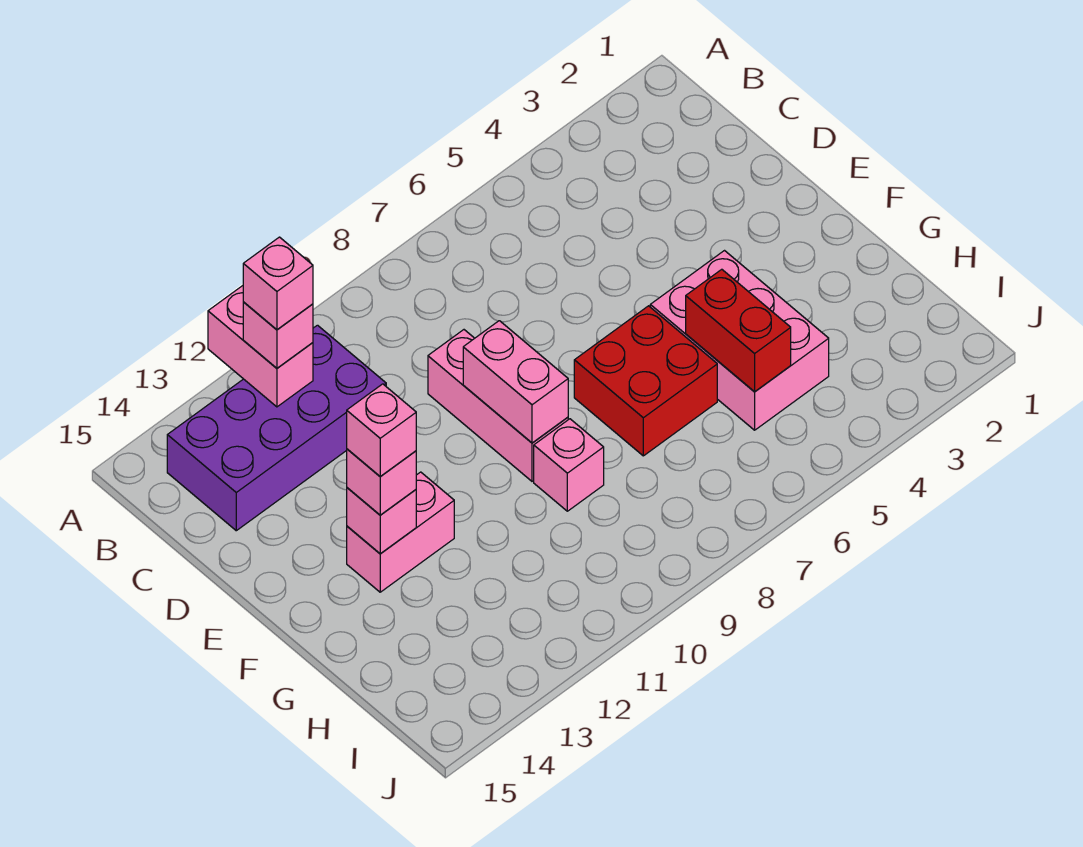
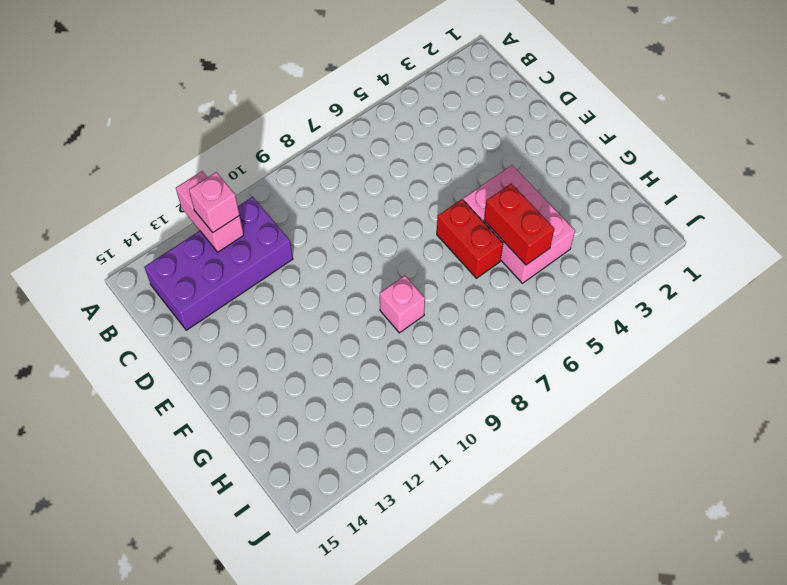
red brick F6:G6 level 1 -> red brick F6:G7 level 1
none -> pink brick D9:F9 level 1
none -> pink brick F12:F13 level 1
none -> pink brick E9:F9 level 2

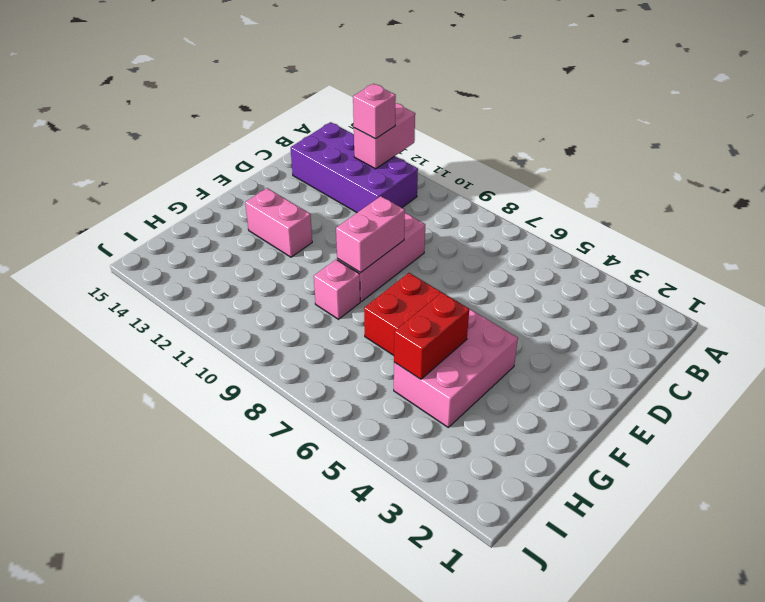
none -> pink brick F13 level 2
none -> pink brick F13 level 3
none -> pink brick B12 level 4

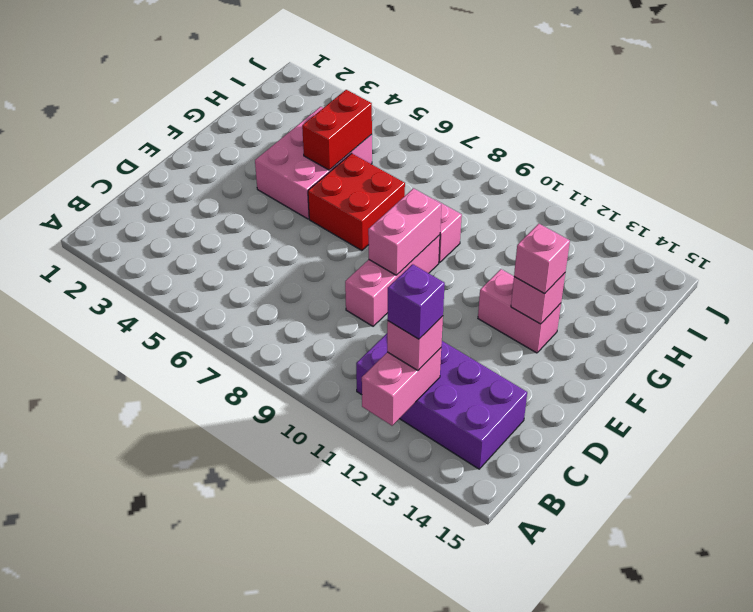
purple brick B12 level 4 -> pink brick B12 level 4
none -> pink brick F13 level 4

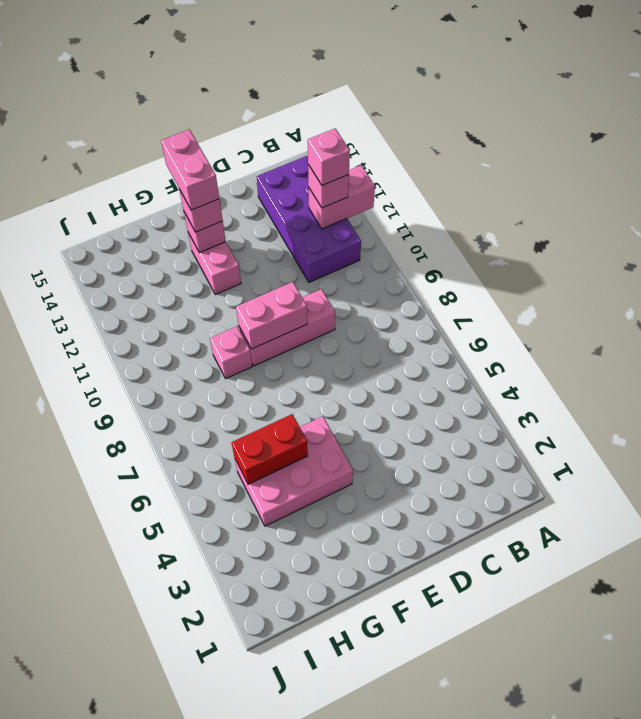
pink brick F13:F14 level 4 -> pink brick F13 level 4
none -> red brick F6:G7 level 1

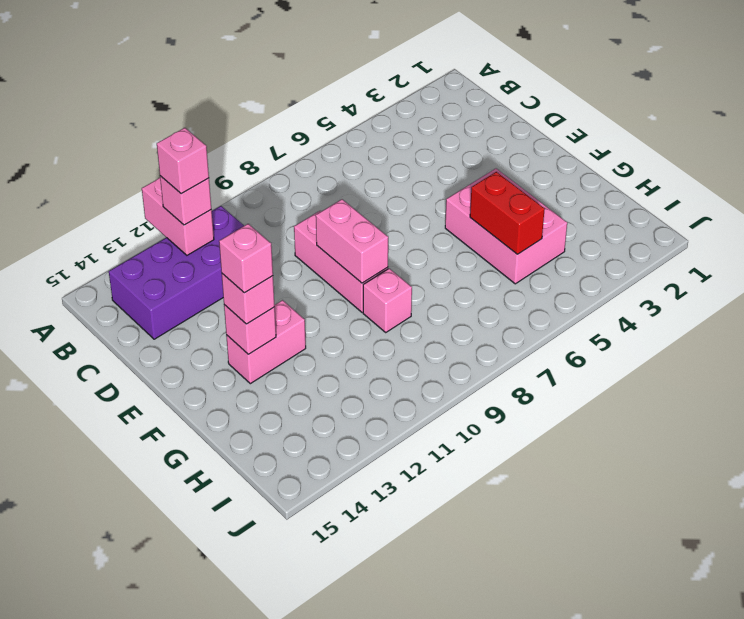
none -> red brick F6:G7 level 1

